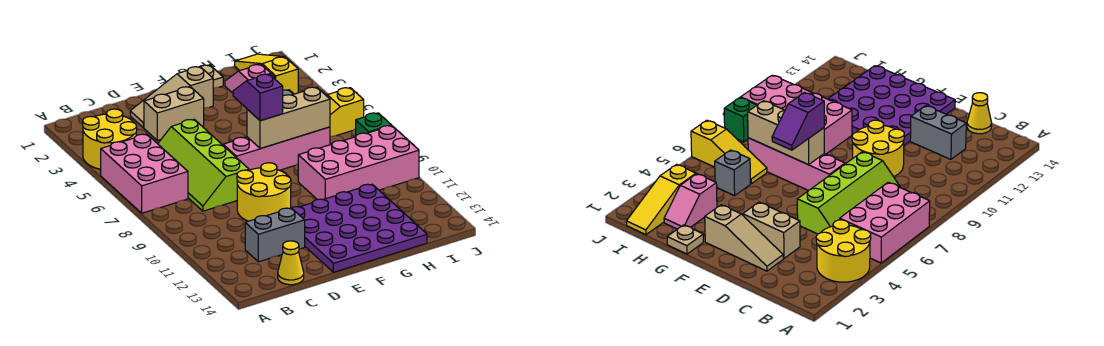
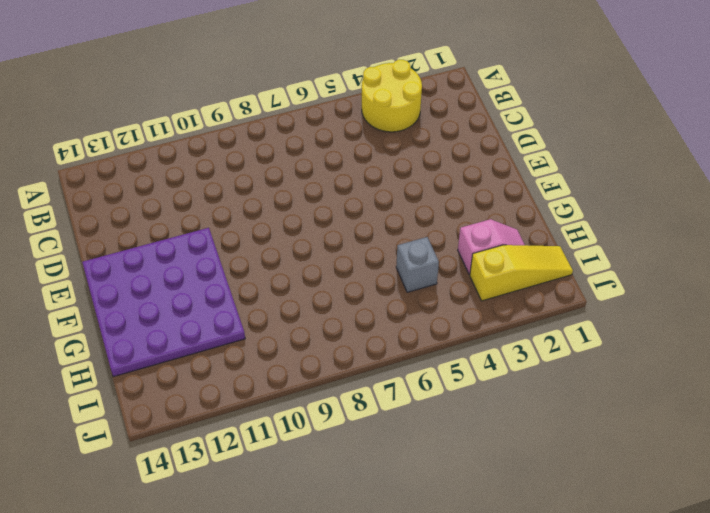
none -> pink brick A5:B7 level 1
none -> lime slope C5:D8 level 1 top D
none -> grey brick C12:D12 level 1

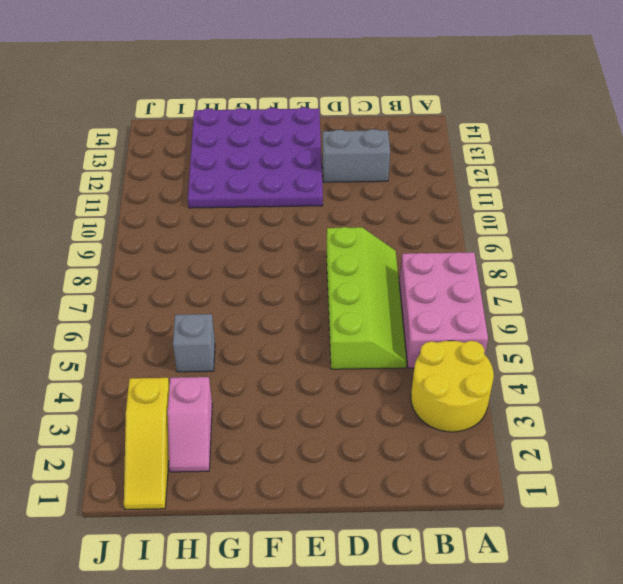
none -> yellow cone C14 level 1
none -> tan slope D2:F2 level 1 top F
none -> tan brick D3:E3 level 1

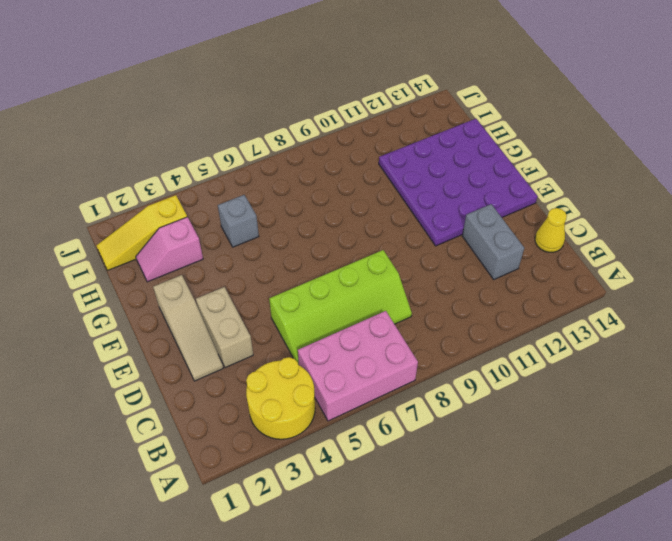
none -> yellow round brick D9:E10 level 1
none -> pink brick E7:H7 level 1
none -> tan plate G1 level 1

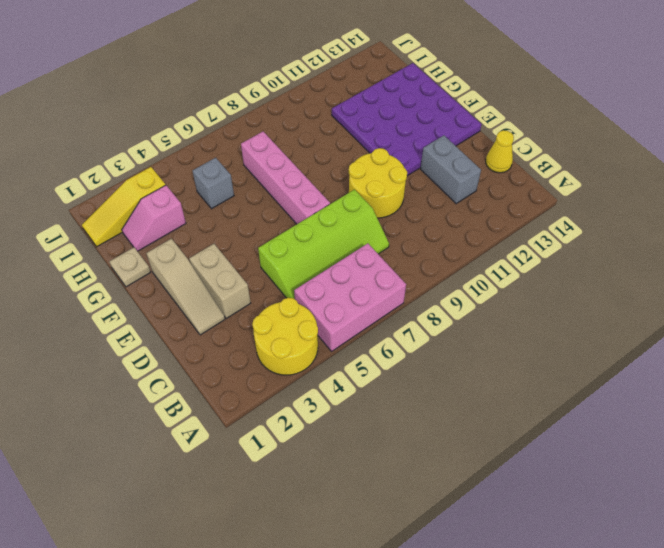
none -> pink brick G9:J10 level 1
none -> yellow slope H6:J6 level 1 top J
none -> green brick J8 level 1

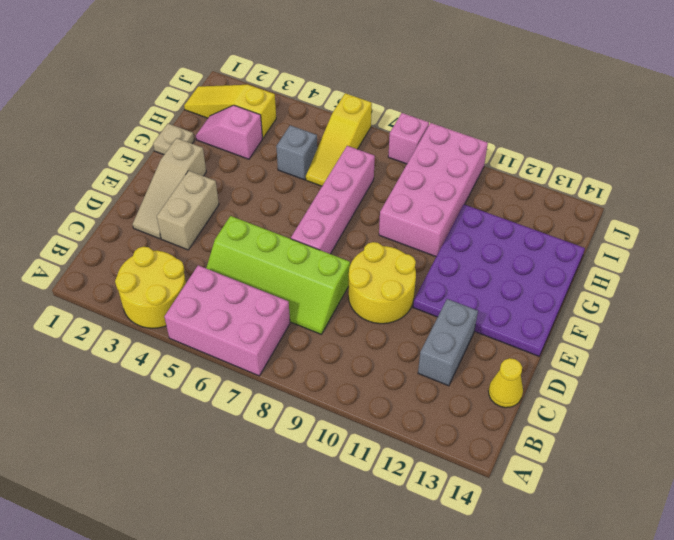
pink brick J8 level 1 -> green brick J8 level 1
none -> tan brick F7:H7 level 2
none -> purple slope F6:F7 level 3 top 7

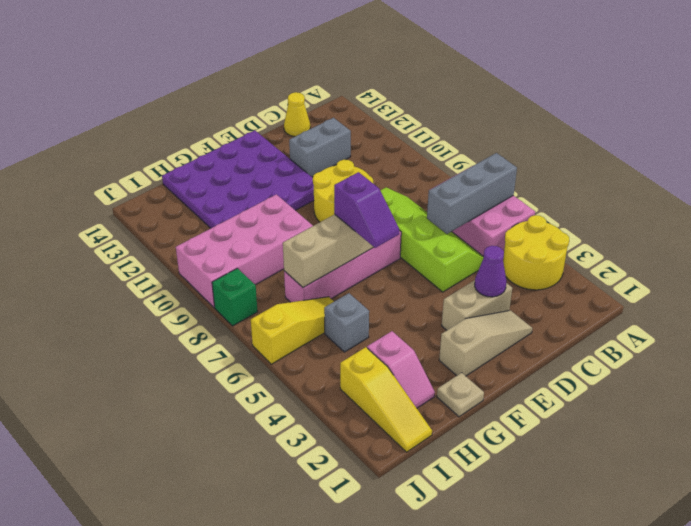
grey brick A6:C6 level 2 -> none
purple cone D3 level 2 -> none

